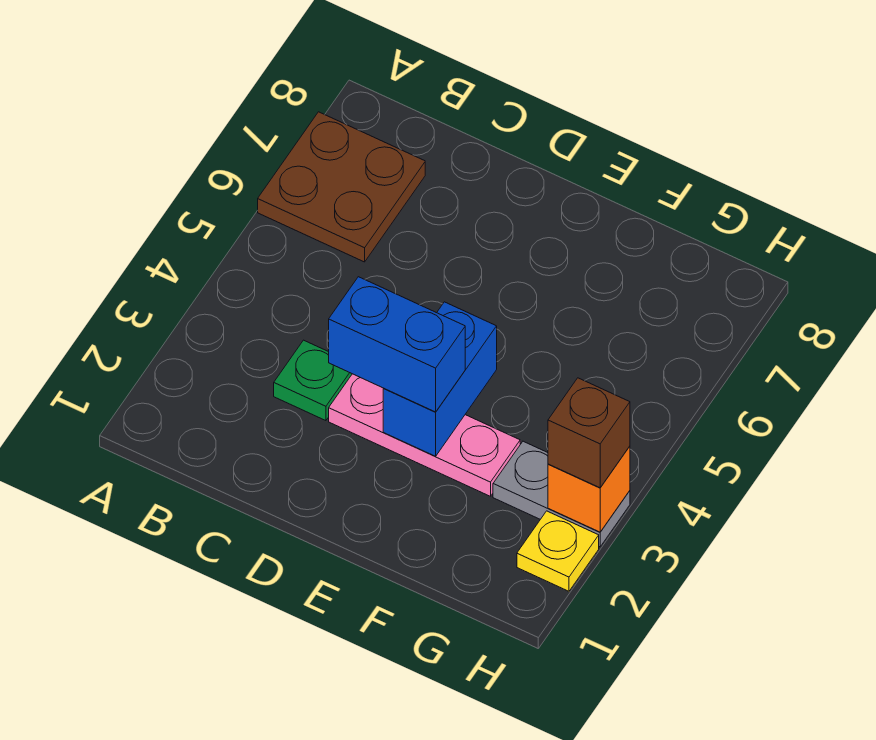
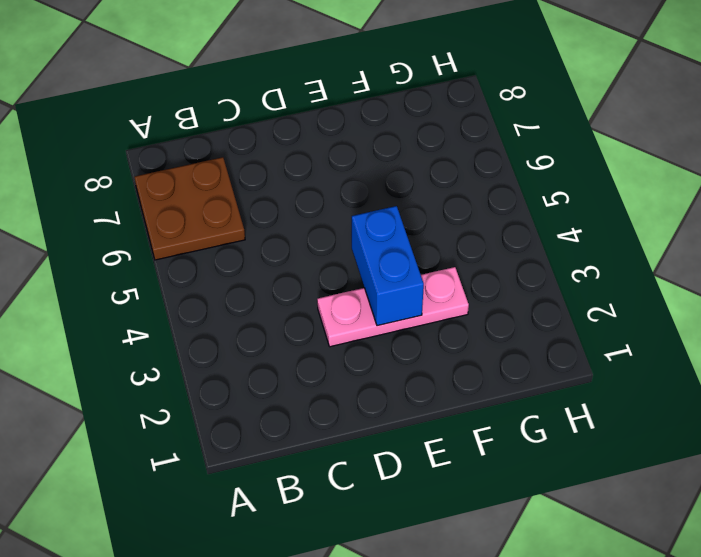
none -> green plate C3 level 1
none -> grey plate G3:H3 level 1

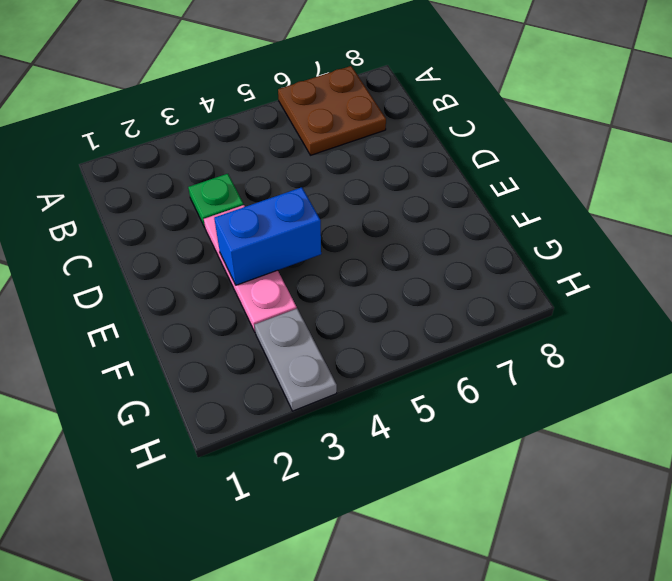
none -> yellow plate H2 level 1
none -> orange brick H3 level 2

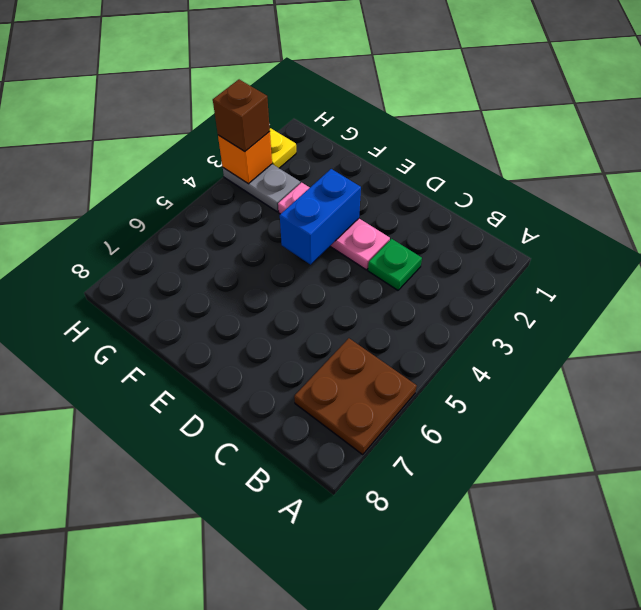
none -> blue brick D3:E3 level 3

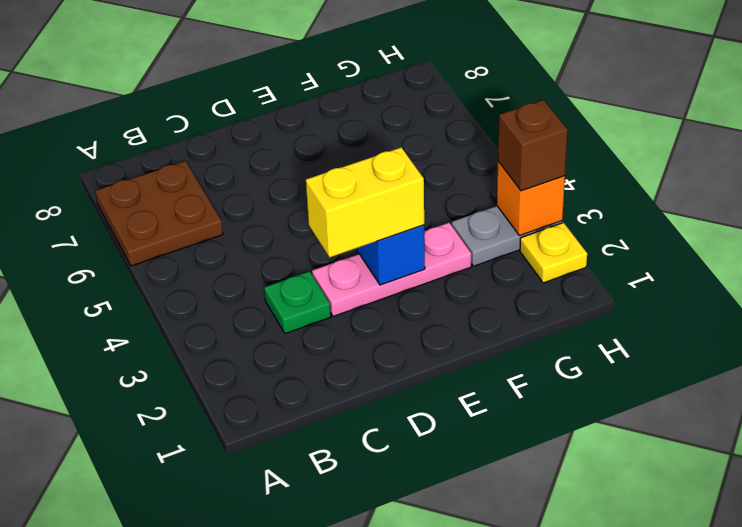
yellow brick D3:E3 level 3 -> blue brick D3:E3 level 3

